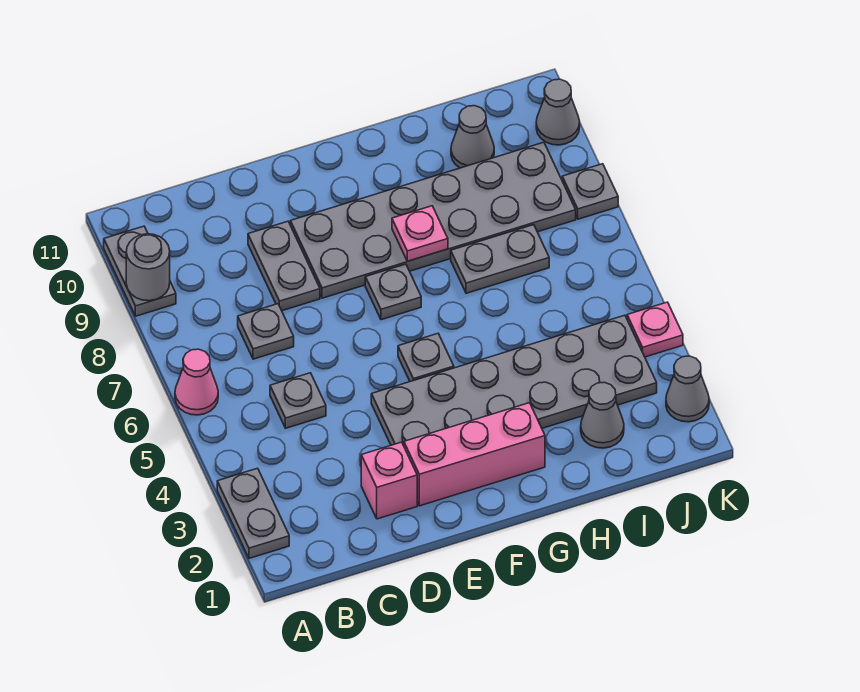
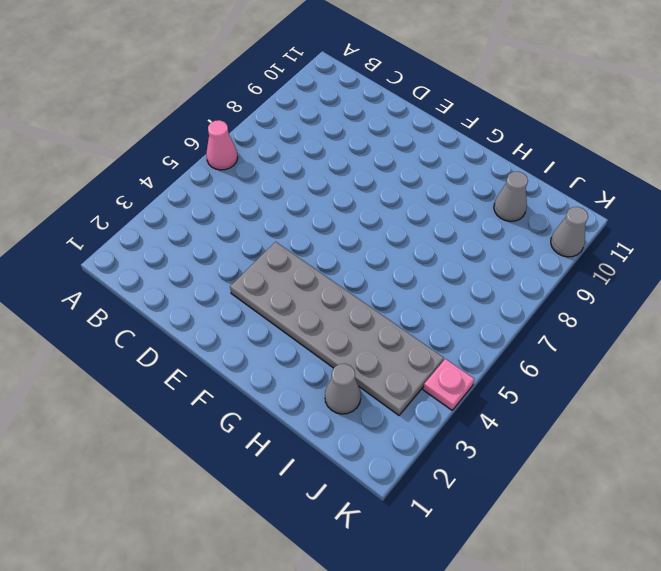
none -> grey plate A2:A3 level 1
none -> grey plate A9:A10 level 1
none -> grey plate C5 level 1

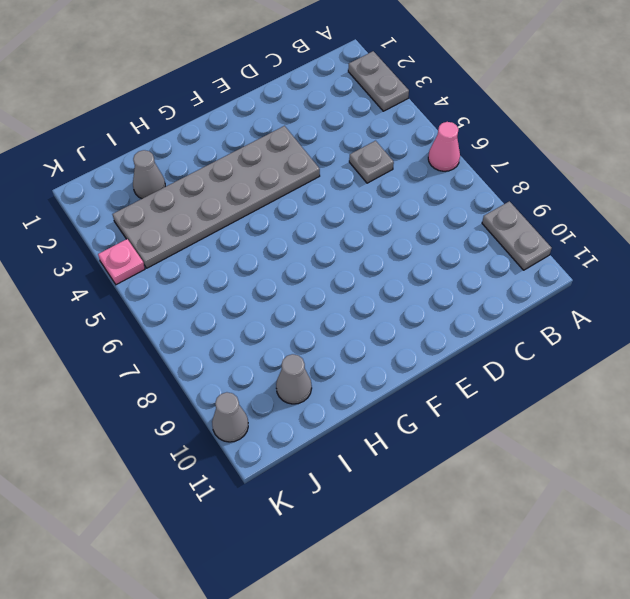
none -> grey plate C7 level 1
none -> pink brick D2 level 1
none -> grey plate D8:D9 level 1

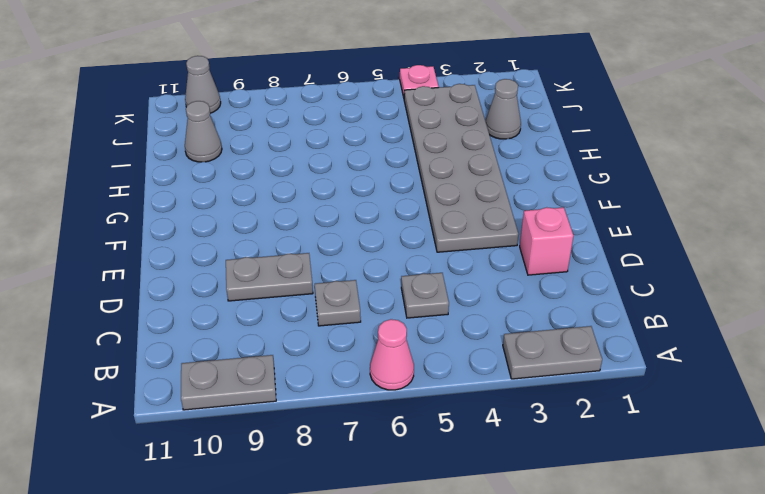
none -> pink brick E2:G2 level 1
none -> grey plate E8:J9 level 1
none -> grey plate F5 level 1

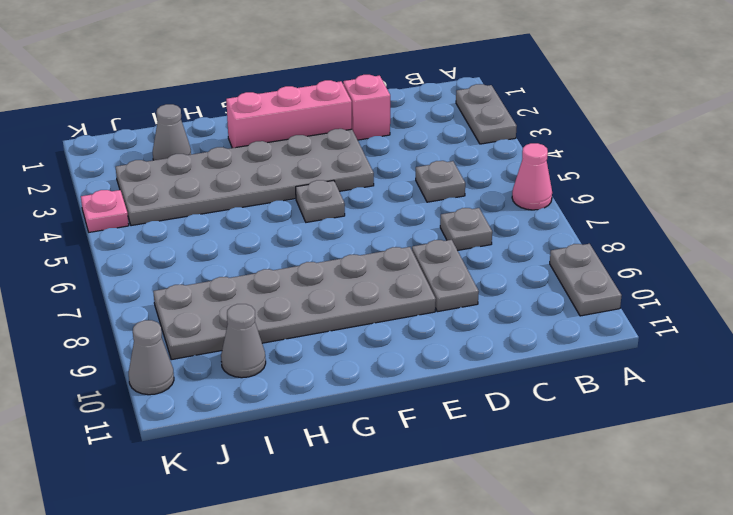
none -> grey plate F7 level 1
none -> grey plate H7:I7 level 1
none -> grey cone K2 level 1

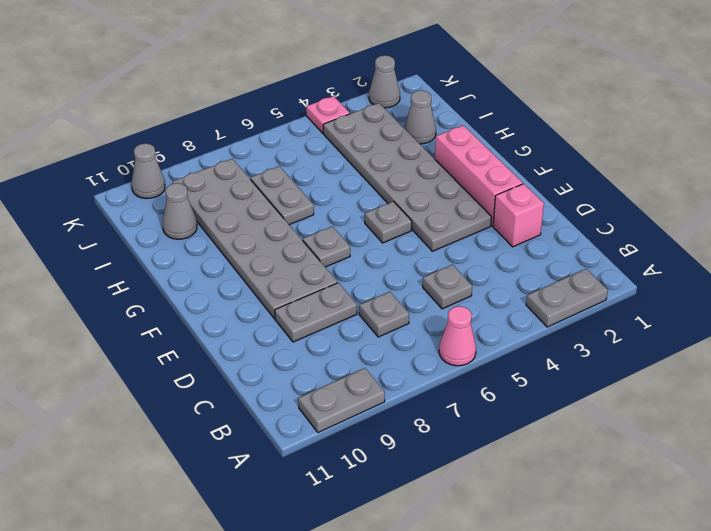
none -> grey plate K8 level 1
none -> grey round brick A9 level 2
none -> pink plate G8 level 2

